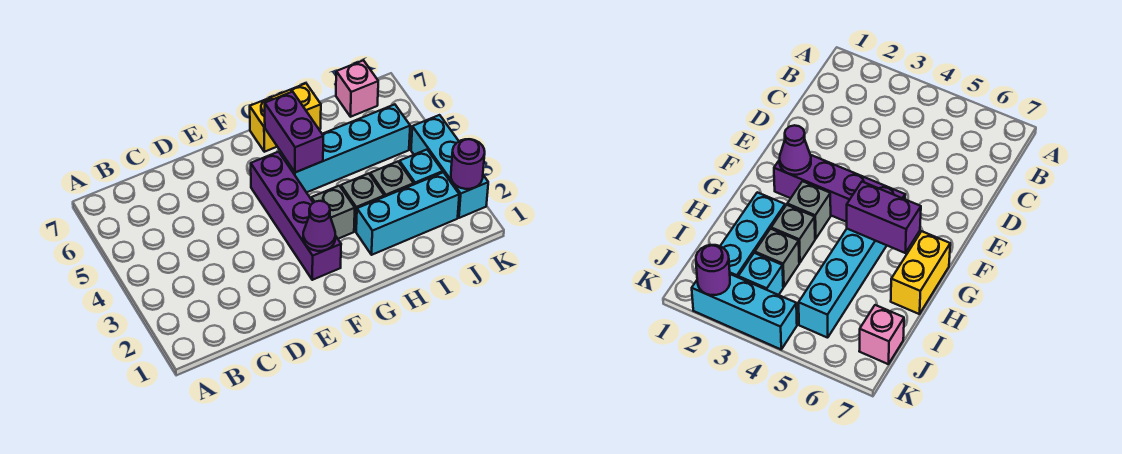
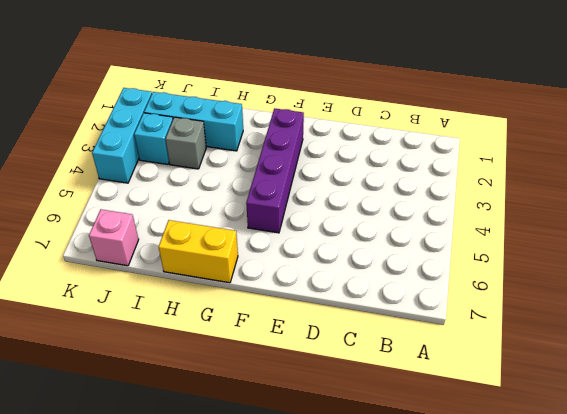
none -> grey brick G3 level 1
none -> cyan brick G5:J5 level 1
none -> grey brick H3 level 1

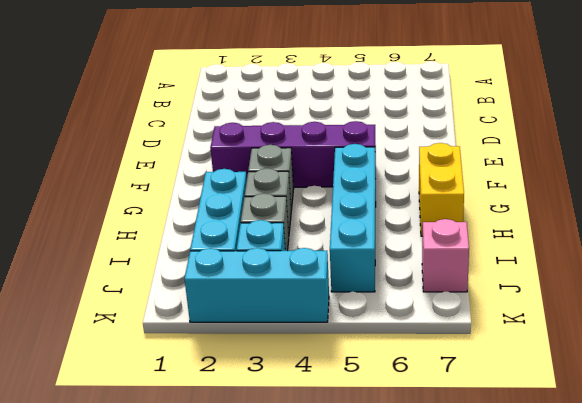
none -> purple cone F2 level 2
none -> purple brick G5:G6 level 2
none -> purple round brick K2 level 2

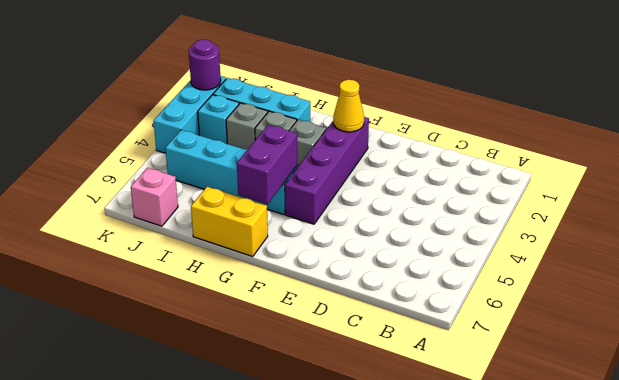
yellow cone F2 level 2 -> purple cone F2 level 2

